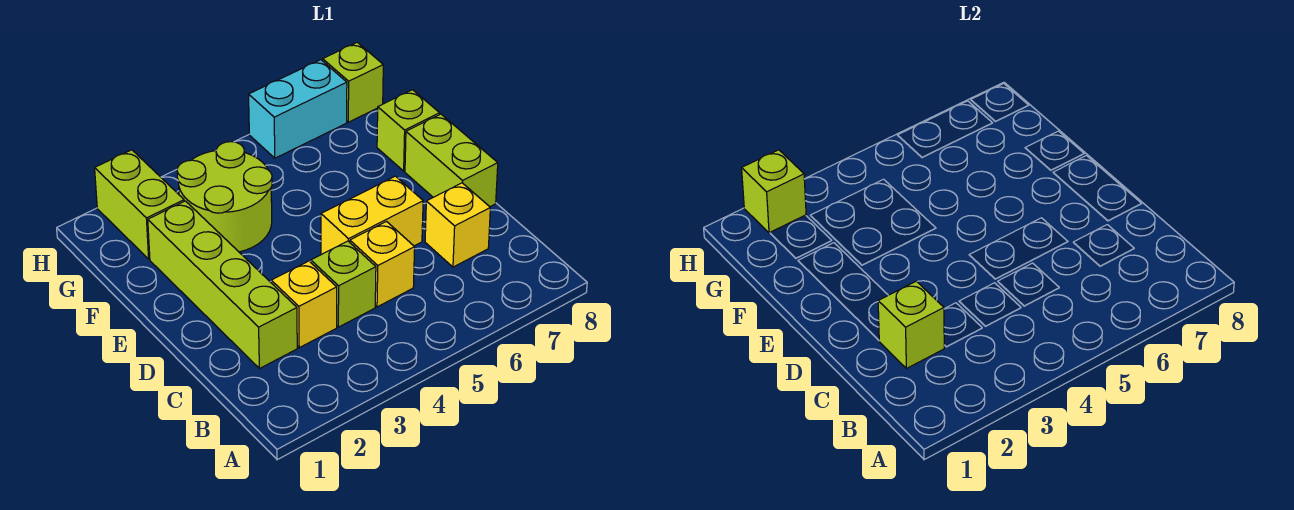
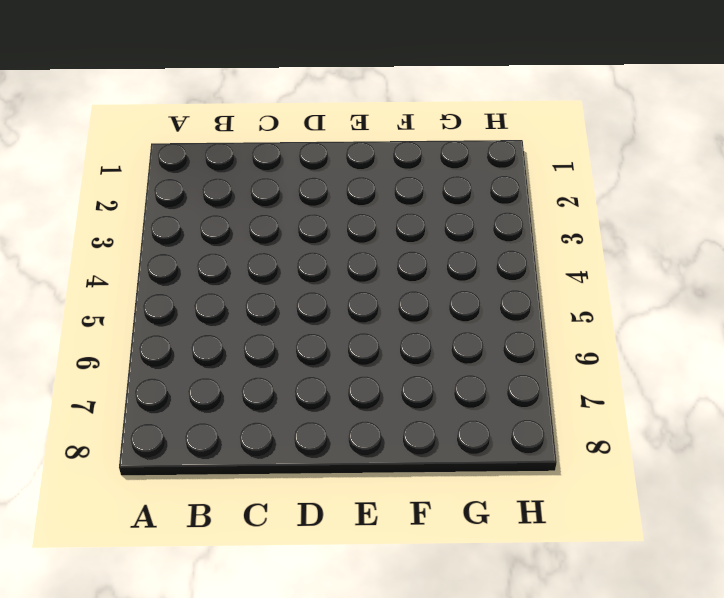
none -> lime brick C2:F2 level 1
none -> yellow brick C3 level 1
none -> lime brick C4 level 1

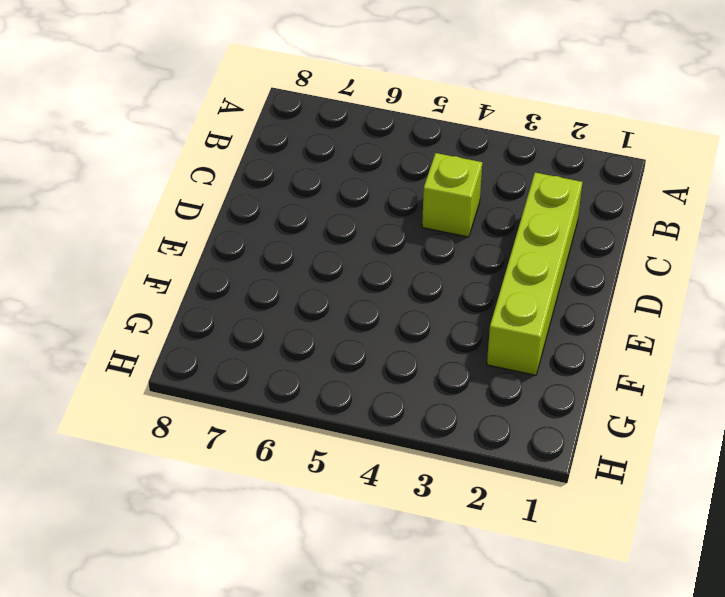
none -> yellow brick C3 level 1
none -> yellow brick C5 level 1
none -> yellow brick C7 level 1

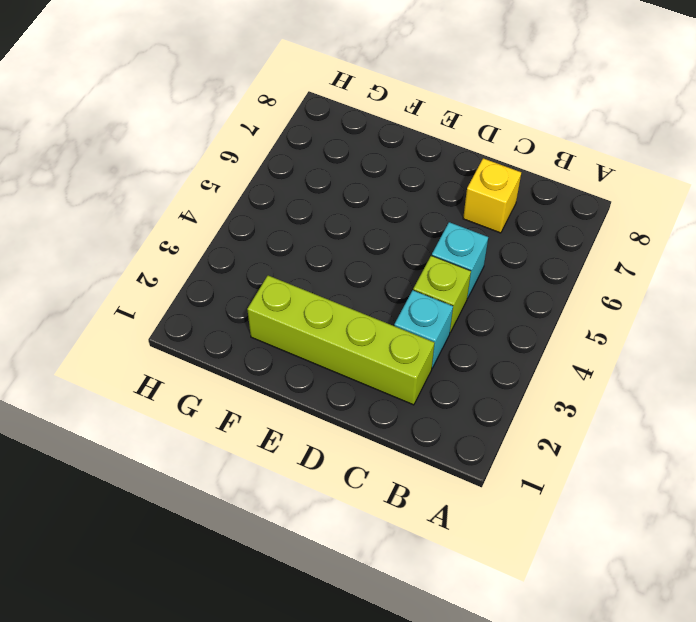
cyan brick C3 level 1 -> yellow brick C3 level 1
cyan brick C5 level 1 -> yellow brick C5 level 1
none -> yellow brick D5:D6 level 1
none -> lime brick D8:E8 level 1
none -> lime round brick F3:G4 level 1

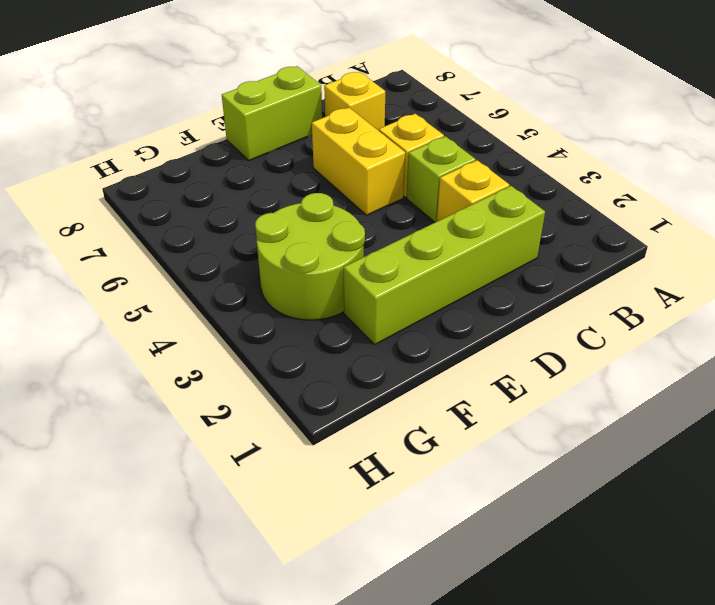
none -> lime brick F8 level 1
none -> lime brick G2:H2 level 1
none -> cyan brick H6:H7 level 1

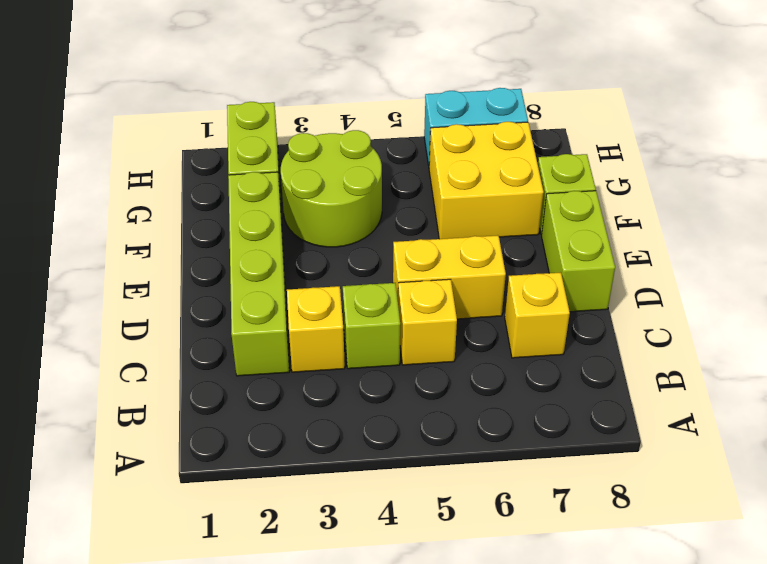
yellow brick F6:G7 level 1 -> none
none -> lime brick H8 level 1
none -> lime brick C2 level 2
none -> lime brick H2 level 2

